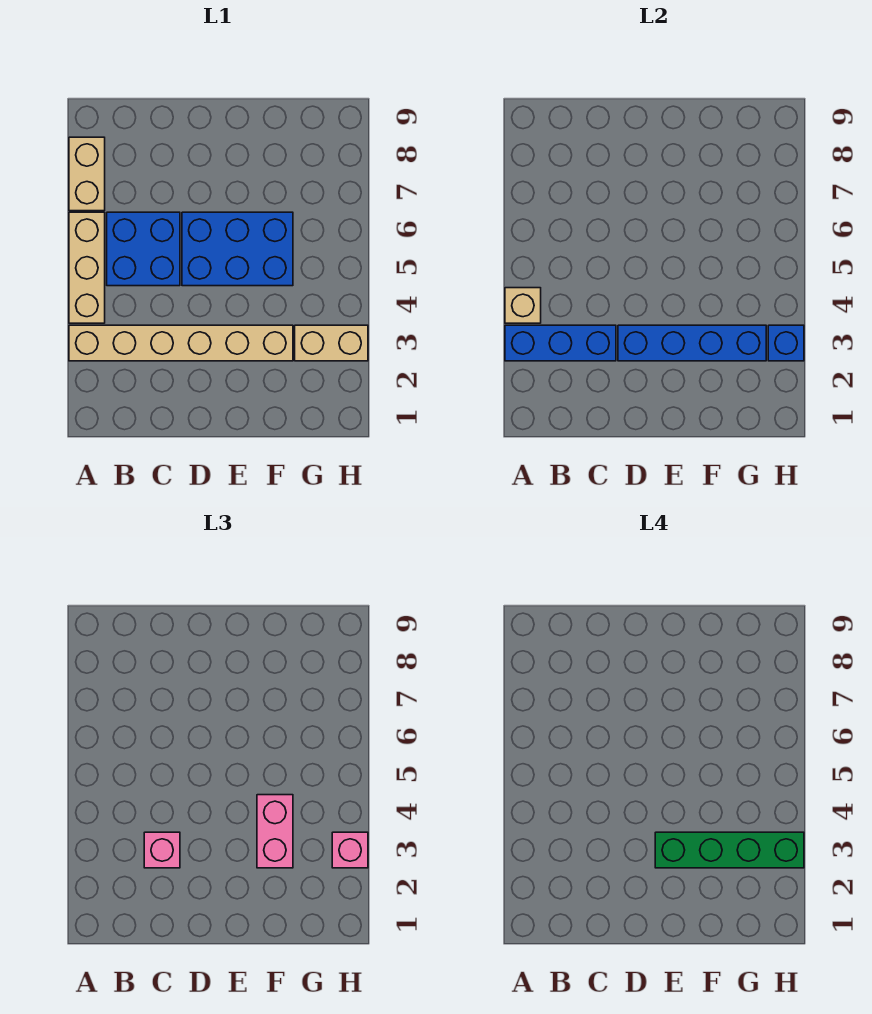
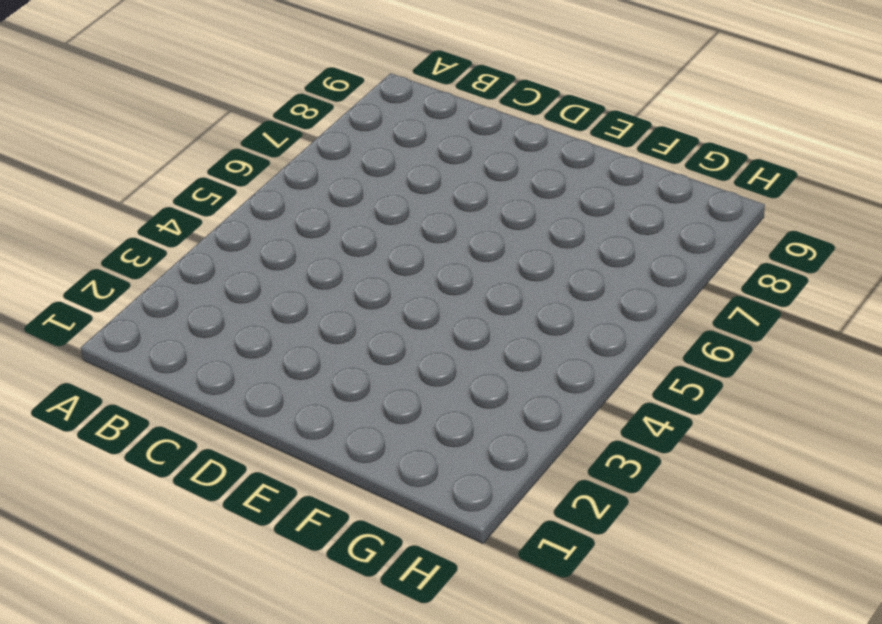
none -> tan brick A3:F3 level 1
none -> tan brick A4:A6 level 1
none -> tan brick A7:A8 level 1

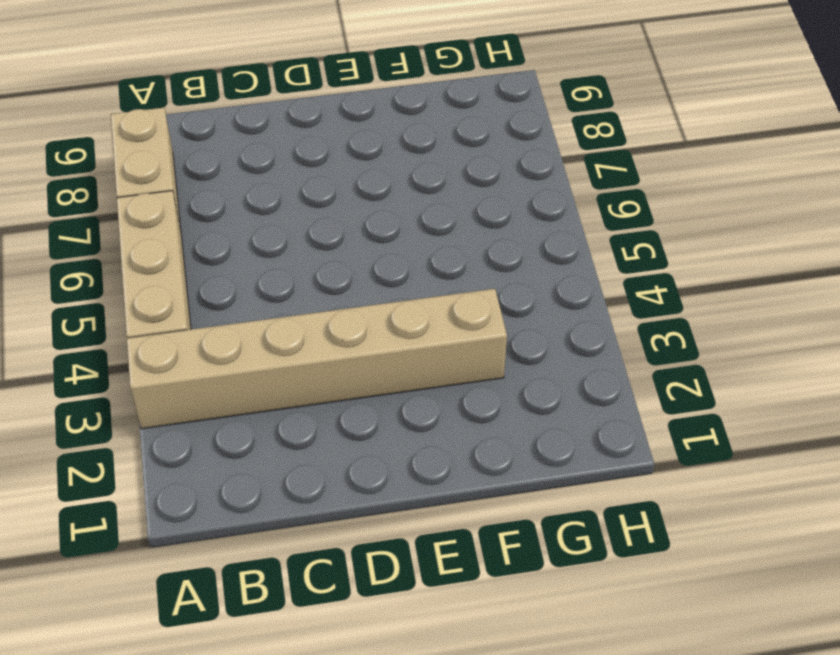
none -> blue brick B5:C6 level 1
none -> blue brick D5:F6 level 1
none -> tan brick G3:H3 level 1

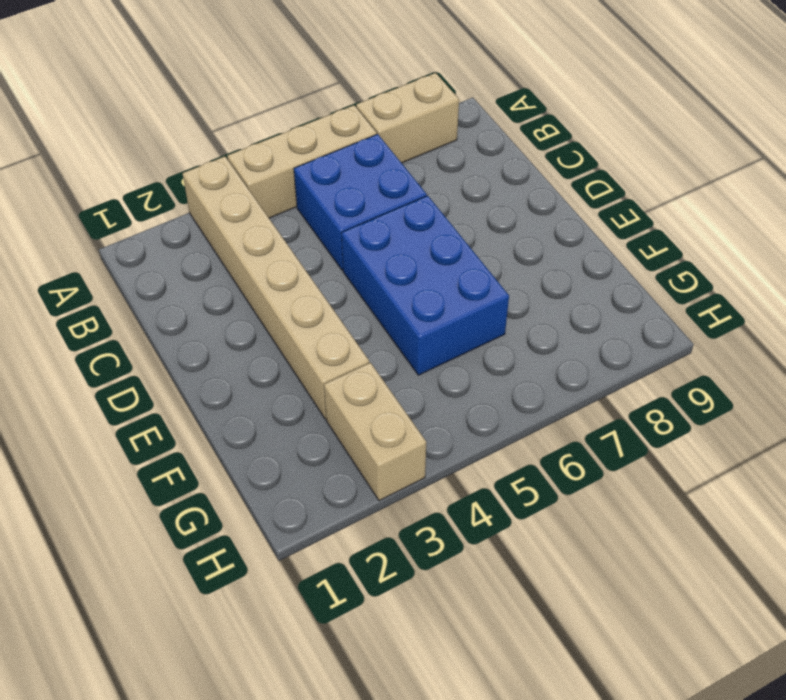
none -> blue brick A3:C3 level 2
none -> tan brick A4 level 2
none -> blue brick D3:G3 level 2

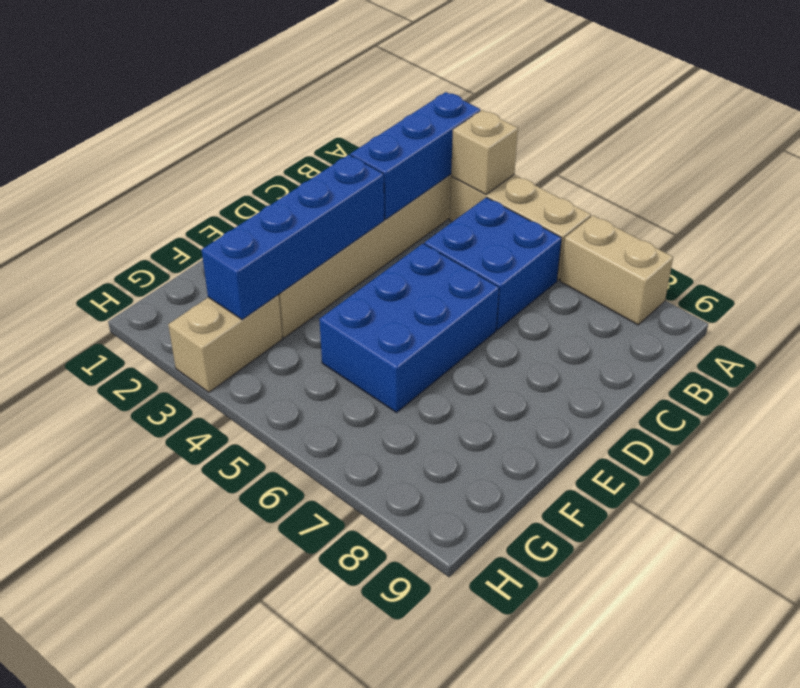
none -> blue brick H3 level 2
none -> pink brick C3 level 3
none -> pink brick F3:F4 level 3

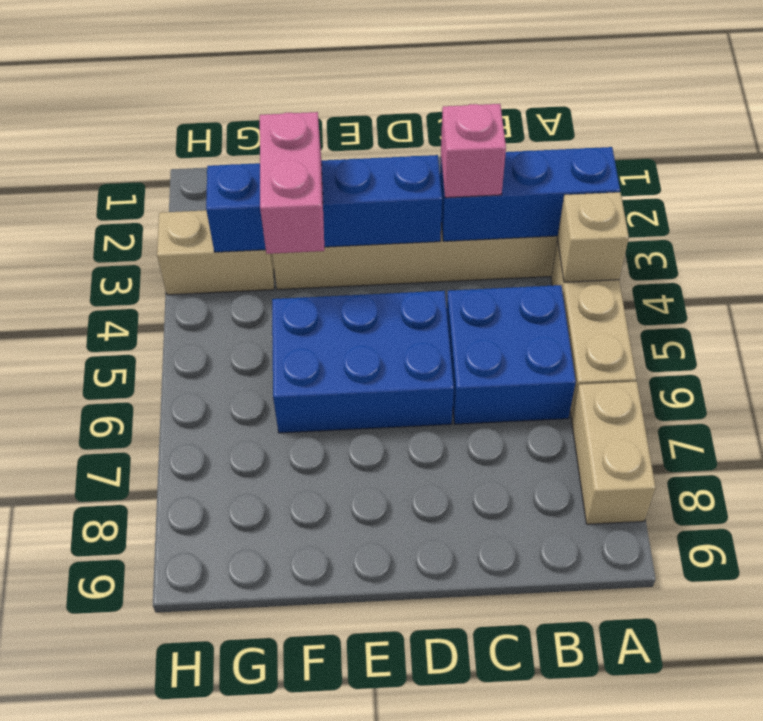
none -> blue brick H3 level 2
none -> pink brick H3 level 3
none -> green brick E3:H3 level 4

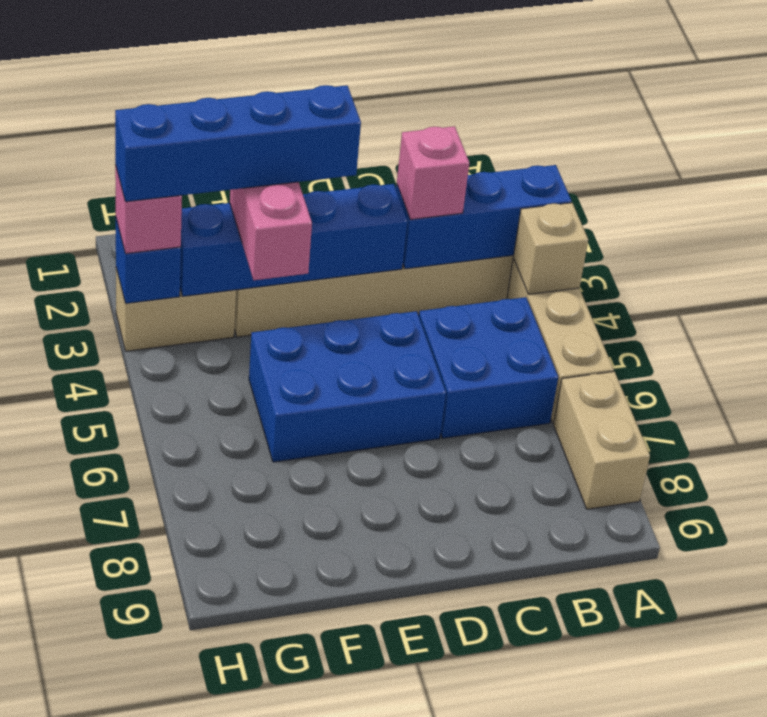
blue brick E3:H3 level 4 -> green brick E3:H3 level 4

